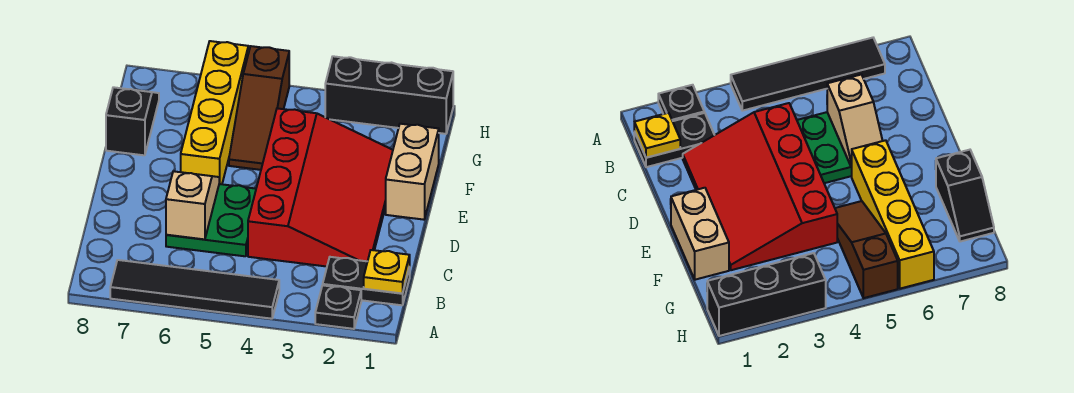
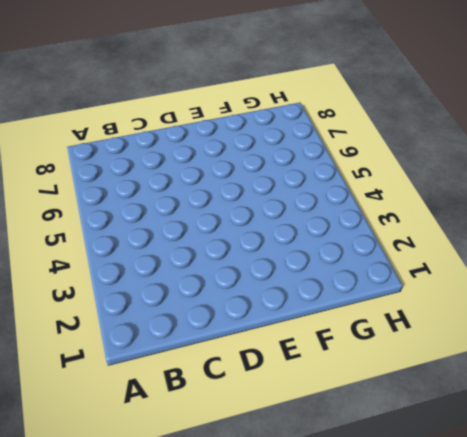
none -> black plate A2 level 1
none -> black tile A4:A7 level 1
none -> black plate B1:B2 level 1

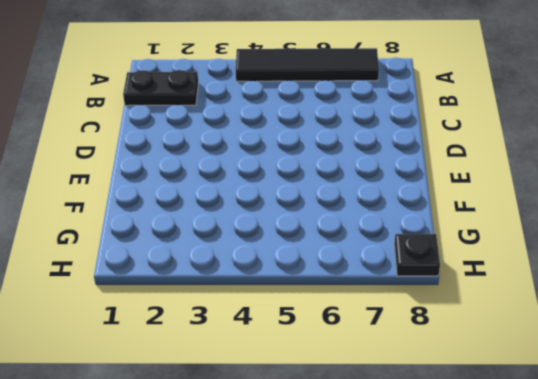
black plate H8 level 1 -> black plate A2 level 1
none -> red slope C2:F4 level 1 top 4
none -> green plate C5:D6 level 1
none -> tan brick E1:F1 level 1

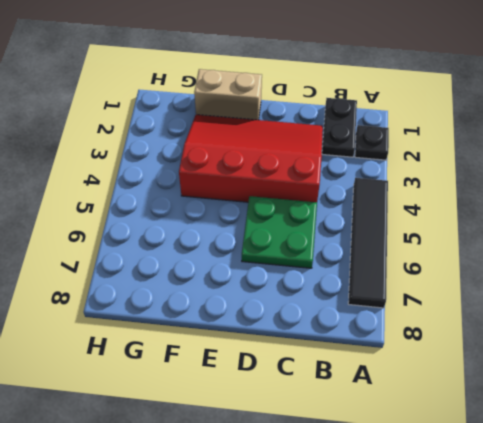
none -> yellow brick E6:H6 level 1
none -> brown slope F5:H5 level 1 top H
none -> black slope F8:G8 level 1 top F

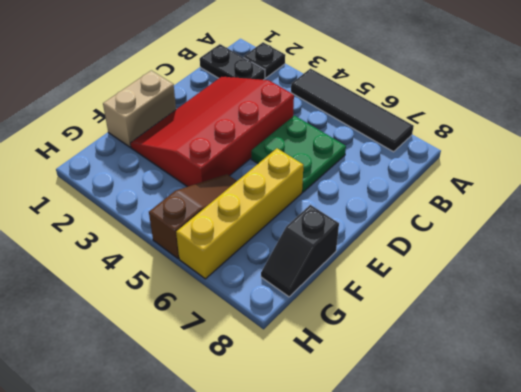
none -> black brick H1:H3 level 1
none -> yellow plate B1 level 2
none -> tan slope C6:D6 level 2 top C

